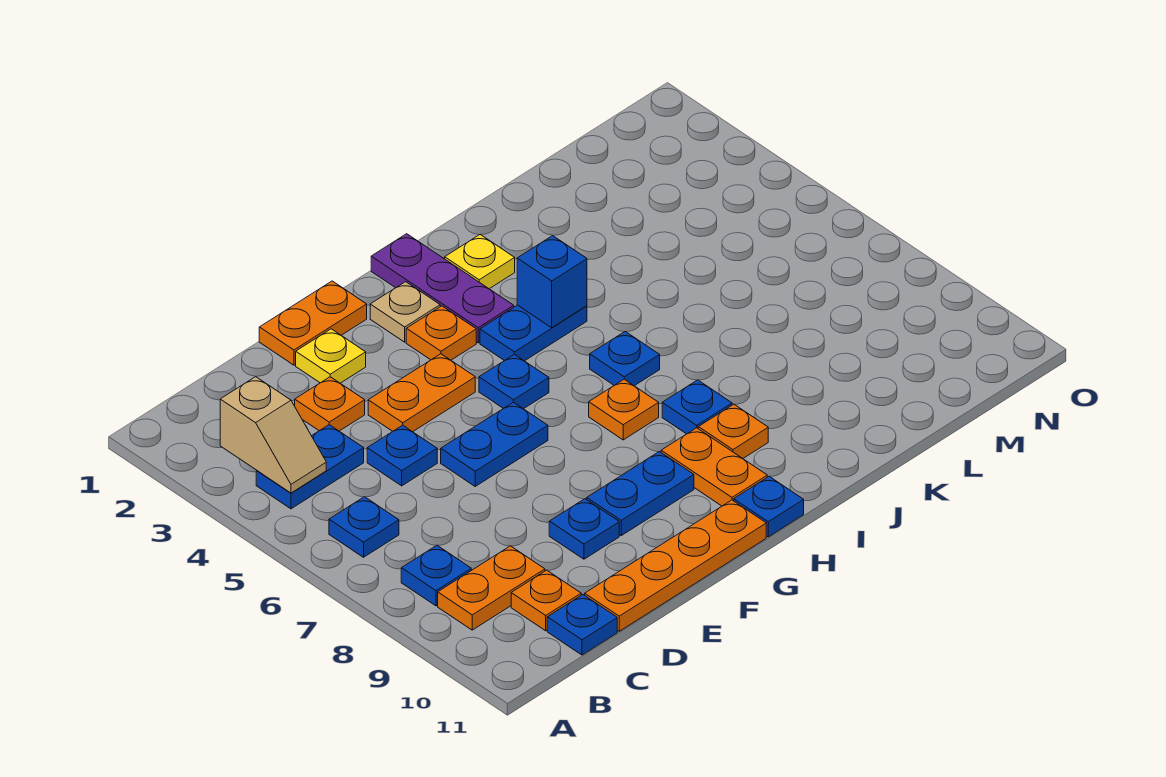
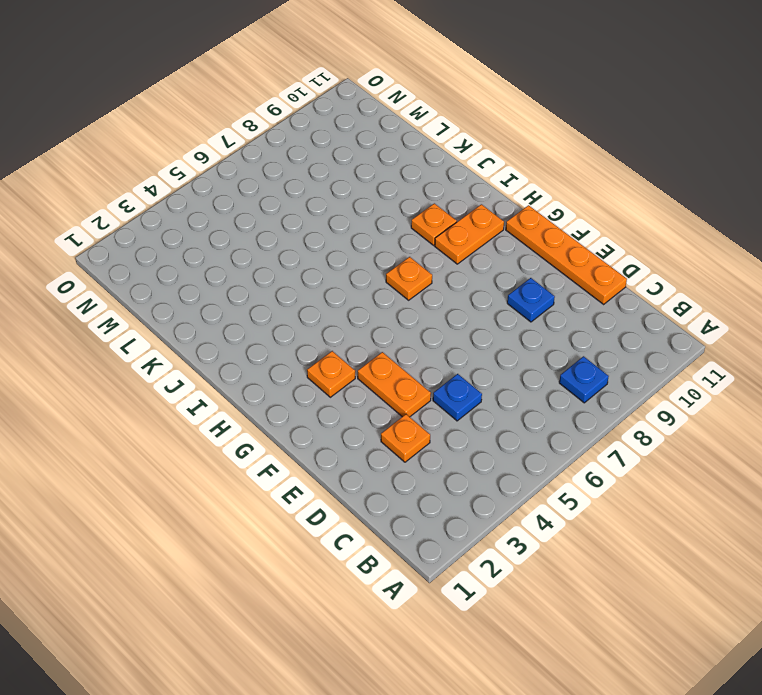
none -> blue plate B4:C4 level 1
none -> blue plate B6 level 1
none -> orange plate B9:C9 level 1

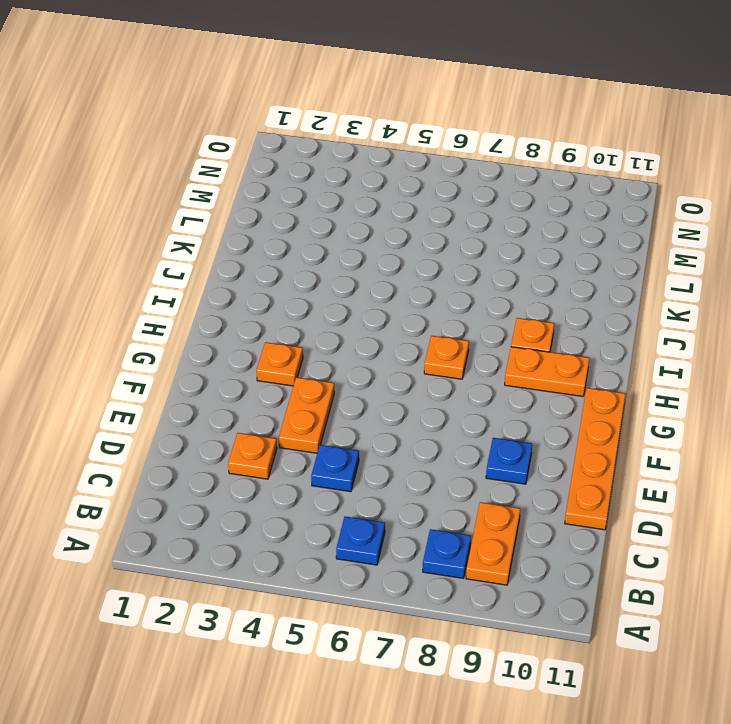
none -> blue plate B4:C4 level 1
none -> orange plate C10 level 1
none -> blue plate C11 level 1

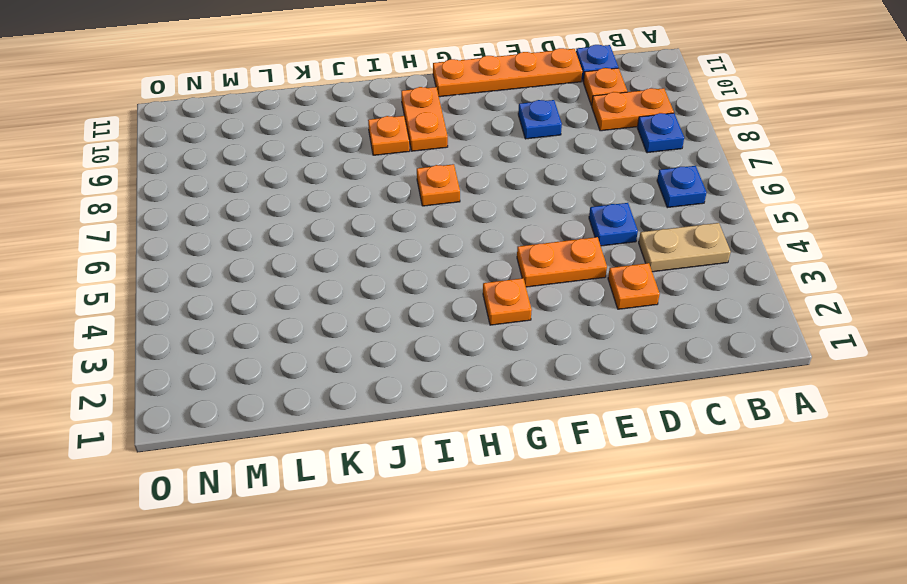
tan plate B4:C4 level 1 -> blue plate B4:C4 level 1
none -> orange plate E1:F1 level 1
none -> yellow plate E2 level 1
none -> blue plate E6:F6 level 1

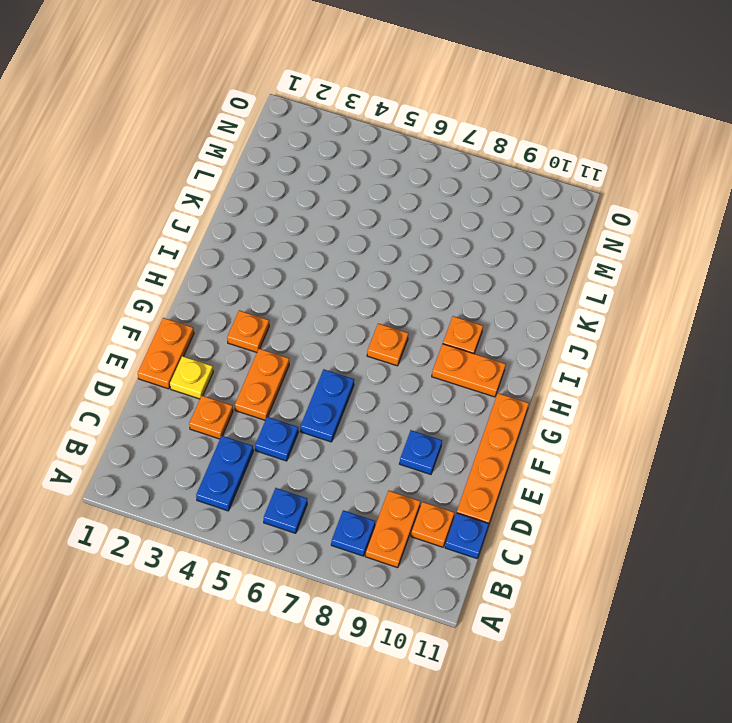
none -> blue plate F9:G9 level 1
none -> tan plate G2 level 1
none -> blue plate G5 level 1

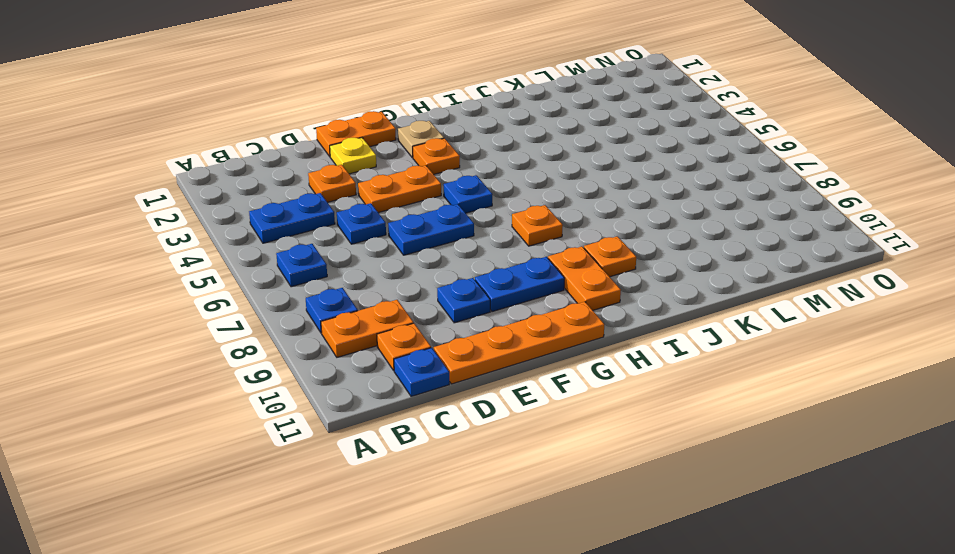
none -> purple plate H1:H3 level 1
none -> blue plate H4:I4 level 1
none -> blue plate H11 level 1

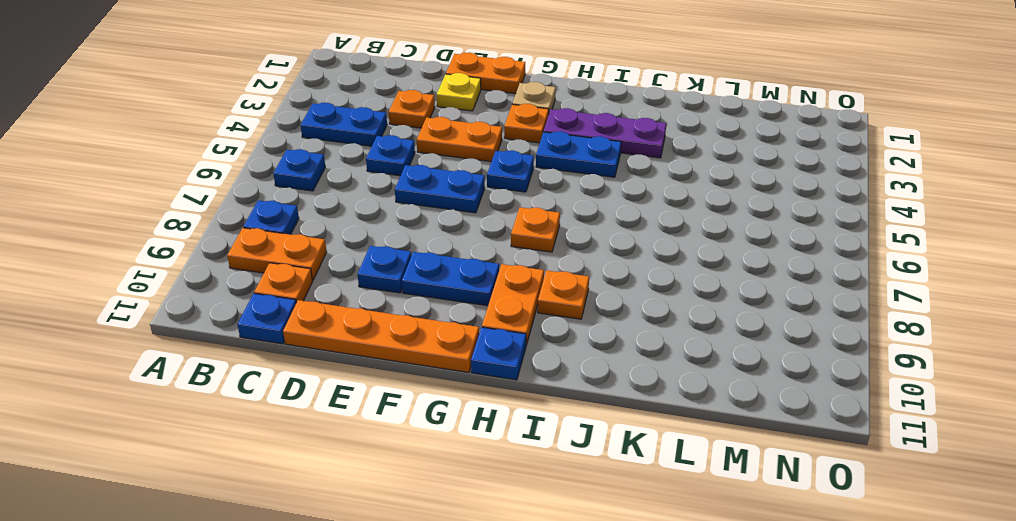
purple plate H3:J3 level 1 -> purple plate H1:H3 level 1
none -> yellow plate I2 level 1
none -> blue plate I6 level 1
none -> blue plate I8 level 1

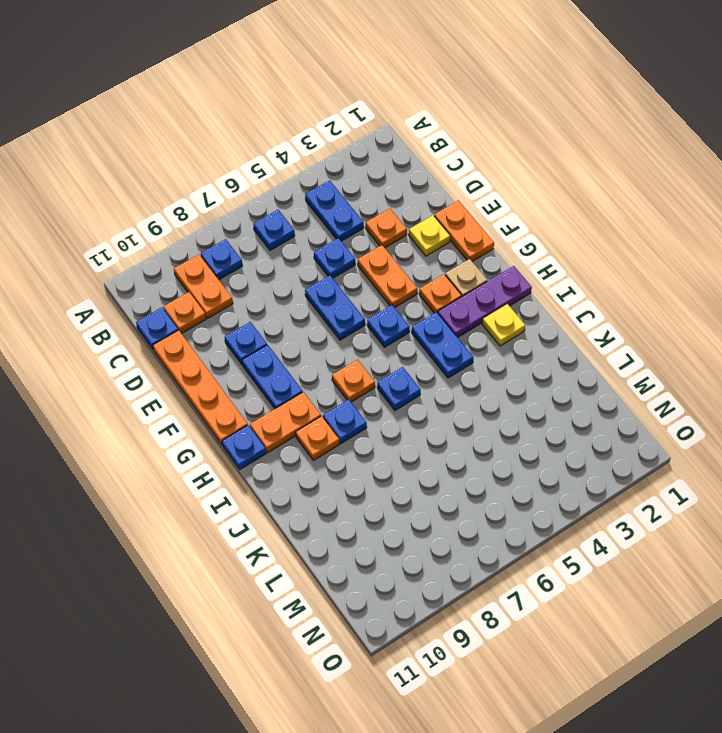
none -> tan slope B3:B4 level 2 top 3
none -> blue brick I4 level 2

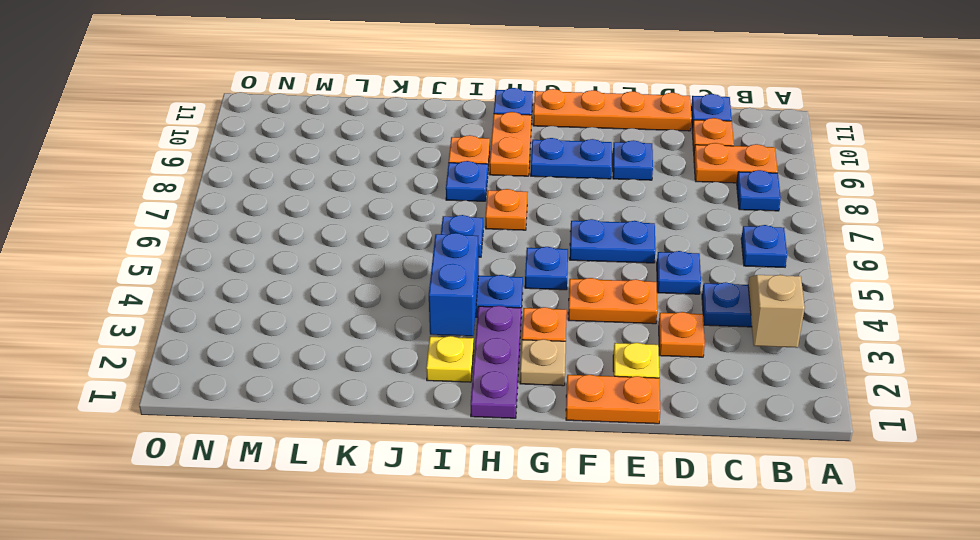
blue brick I3:I4 level 2 -> blue brick I4 level 2

